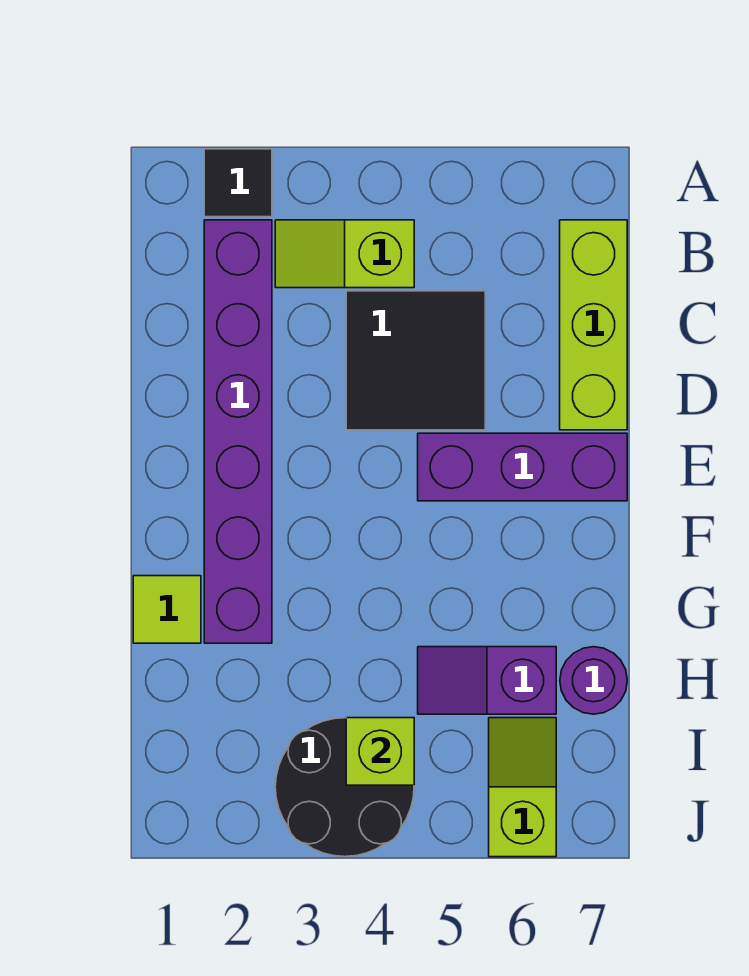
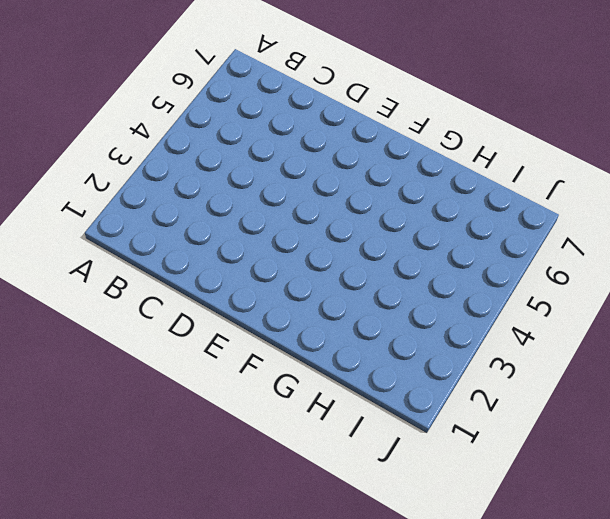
none -> black tile A2 level 1
none -> purple brick B2:G2 level 1
none -> lime slope B3:B4 level 1 top 4

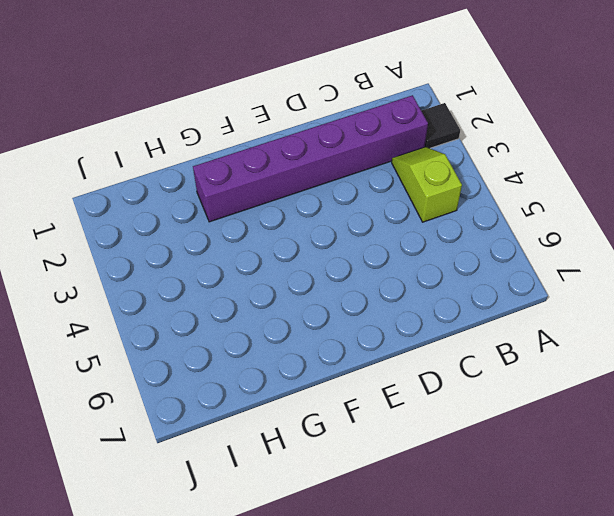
none -> lime brick B7:D7 level 1
none -> black tile C4:D5 level 1
none -> purple brick E5:E7 level 1

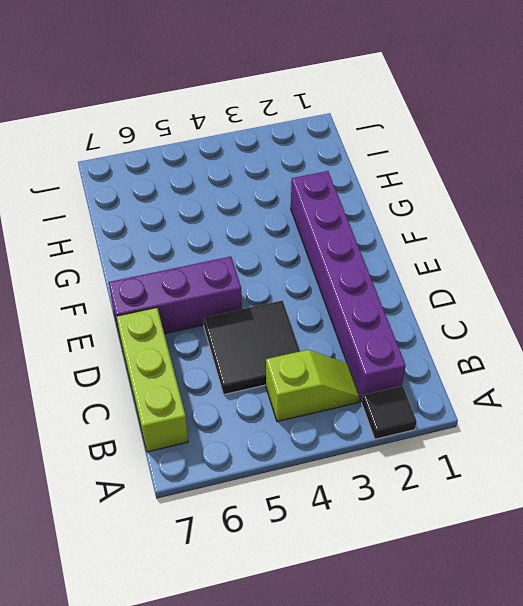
none -> lime tile G1 level 1
none -> purple slope H5:H6 level 1 top 6
none -> purple round brick H7 level 1

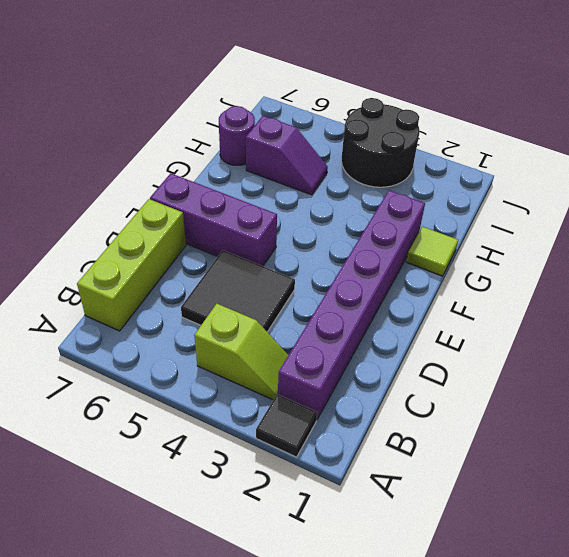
none -> lime slope I6:J6 level 1 top J
none -> lime brick I4 level 2

